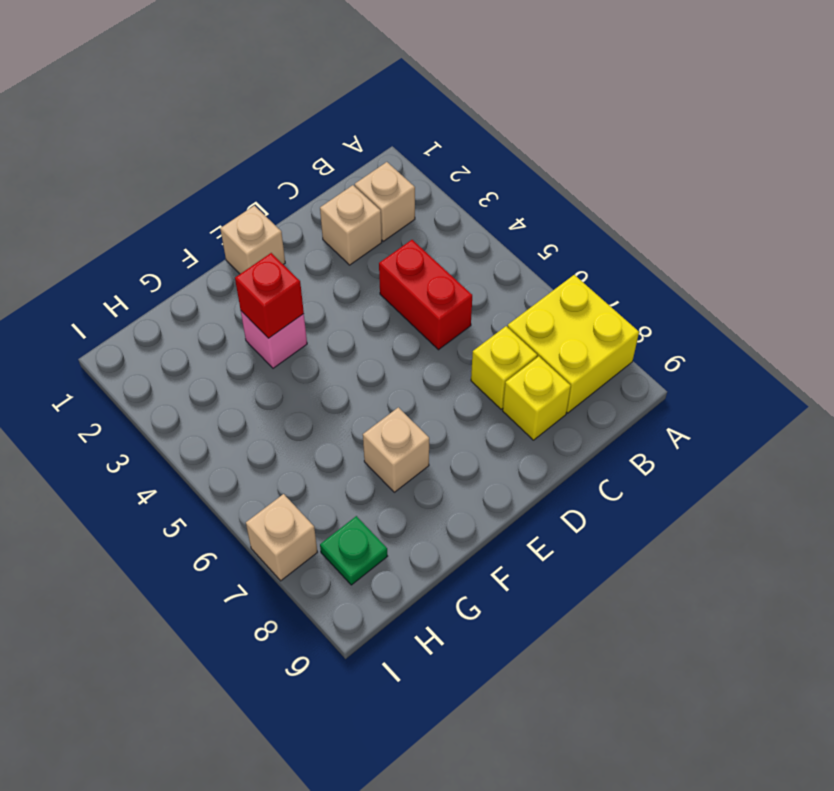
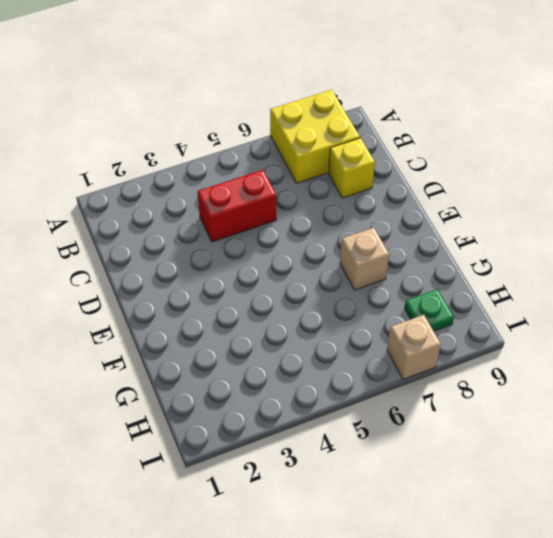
none -> tan brick B2 level 1
none -> tan brick C2 level 1
none -> yellow brick C7 level 1

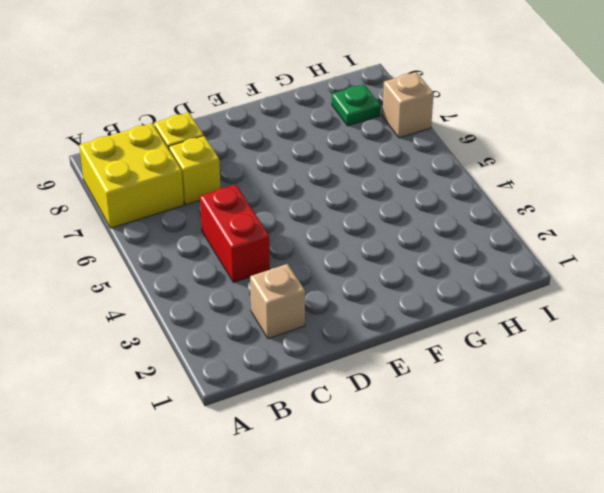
none -> tan brick B2 level 1
none -> tan brick E1 level 1
none -> pink brick F3 level 1

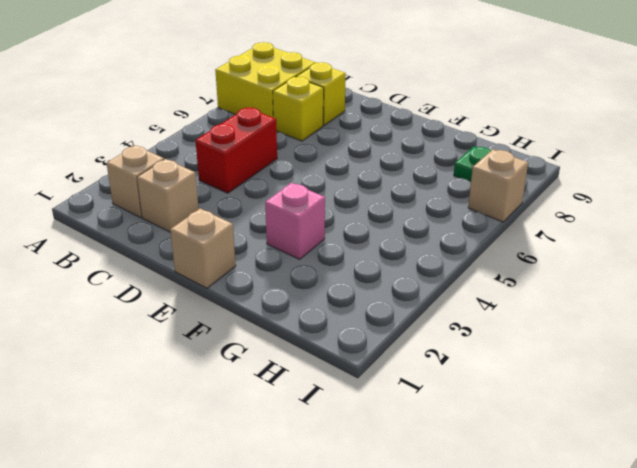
none -> tan brick F7 level 1
none -> red brick F3 level 2

